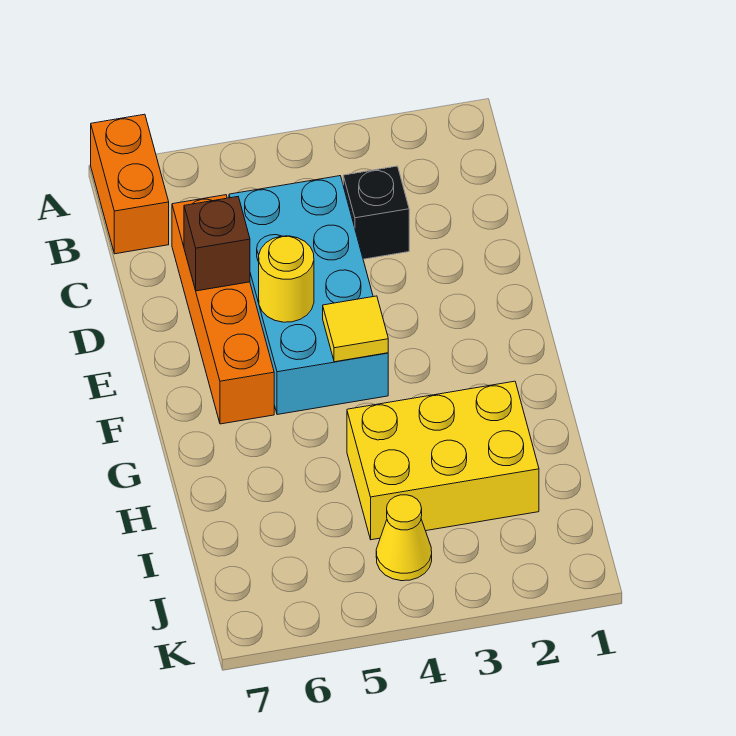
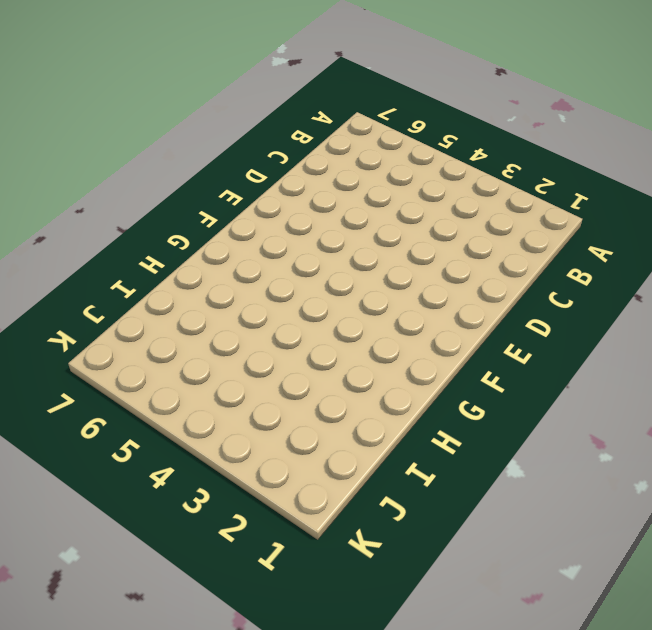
none -> orange brick A7:B7 level 1
none -> black brick C3 level 1

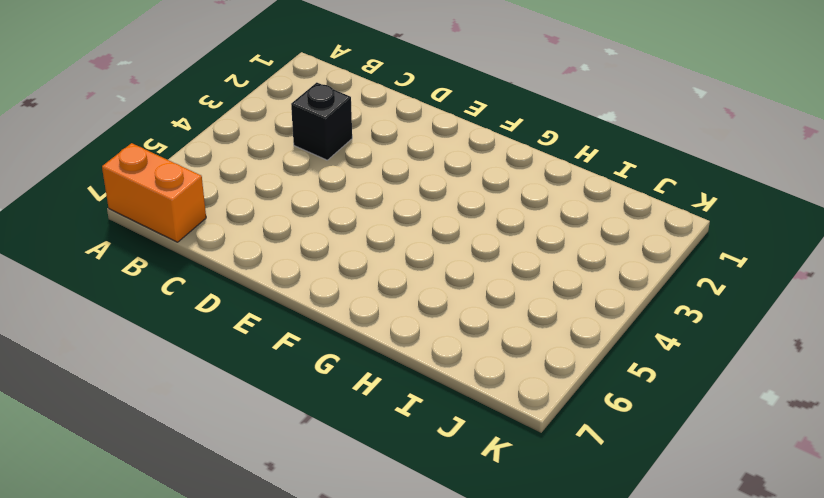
none -> cyan brick C4:F5 level 1
none -> orange brick C6:F6 level 1

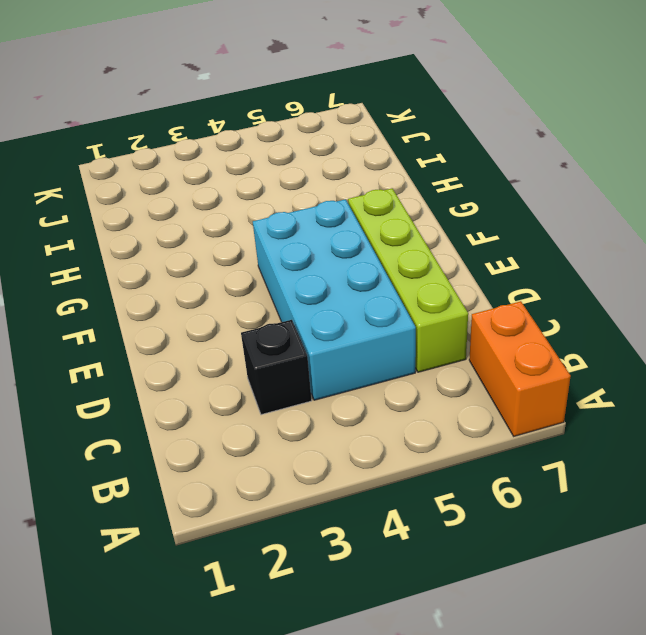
lime brick C6:F6 level 1 -> orange brick C6:F6 level 1
none -> yellow brick H2:I4 level 1
none -> yellow cone J4 level 1

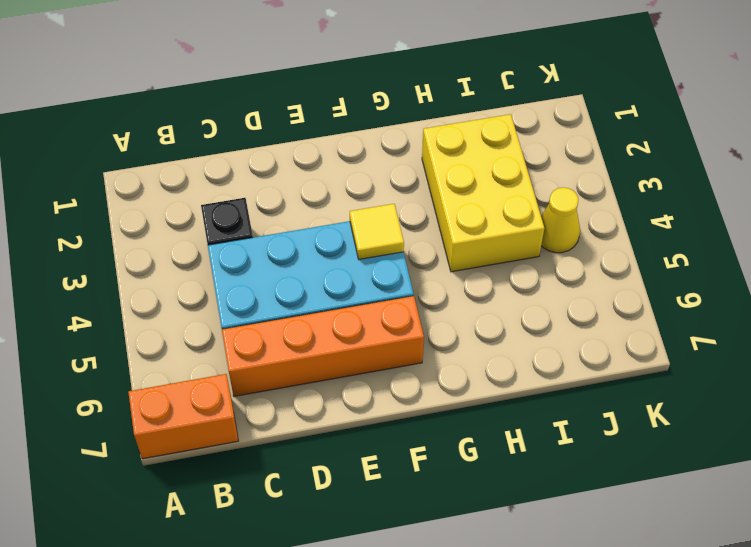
none -> brown brick D6 level 2
none -> yellow round brick E5 level 2

